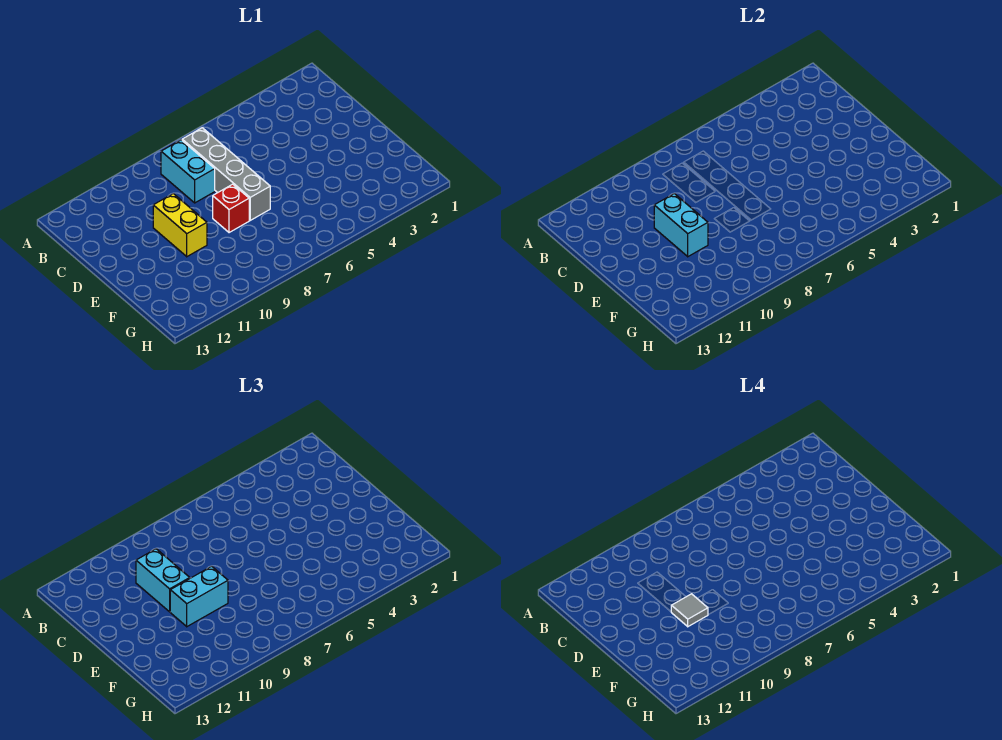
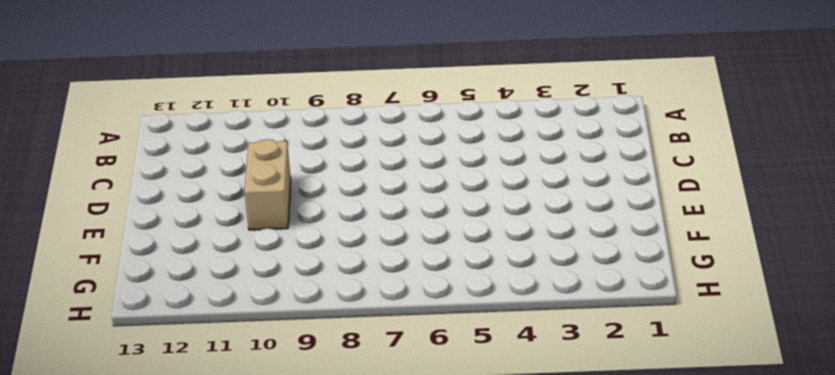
tan brick D10:E10 level 1 -> yellow brick D10:E10 level 1
none -> grey brick B7:E7 level 1
none -> cyan brick B8:C8 level 1

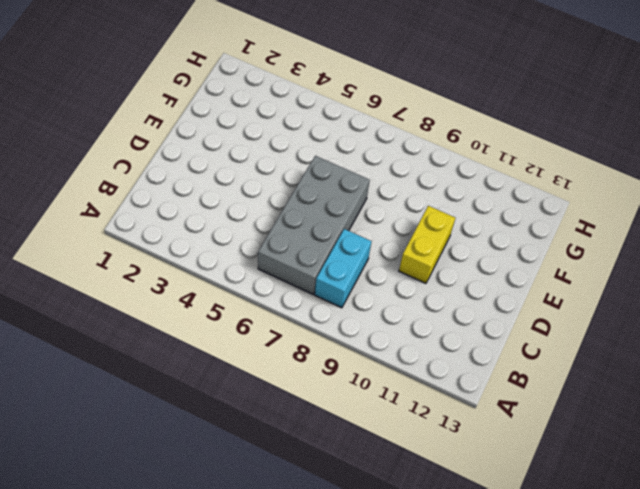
grey brick B6:E7 level 1 -> grey brick B7:E7 level 1
none -> red brick E8 level 1
none -> cyan brick D10:E10 level 2

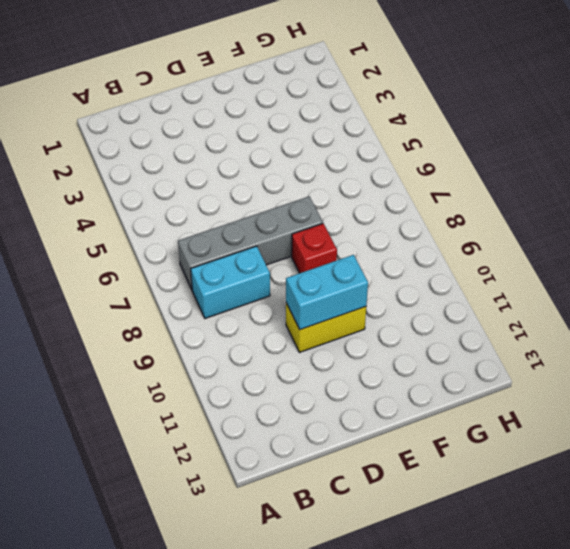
none -> cyan brick C10:D10 level 3
none -> cyan brick E9:E10 level 3

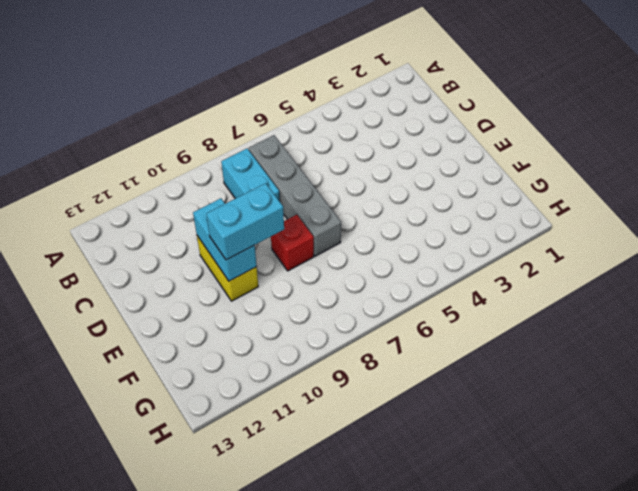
none -> cyan brick C10:D10 level 3
none -> grey tile E10 level 4

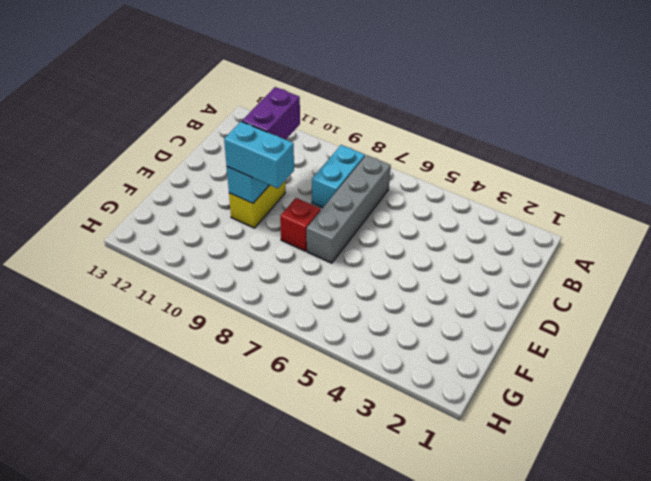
purple brick C10:D10 level 3 -> cyan brick C10:D10 level 3
none -> grey tile E10 level 4

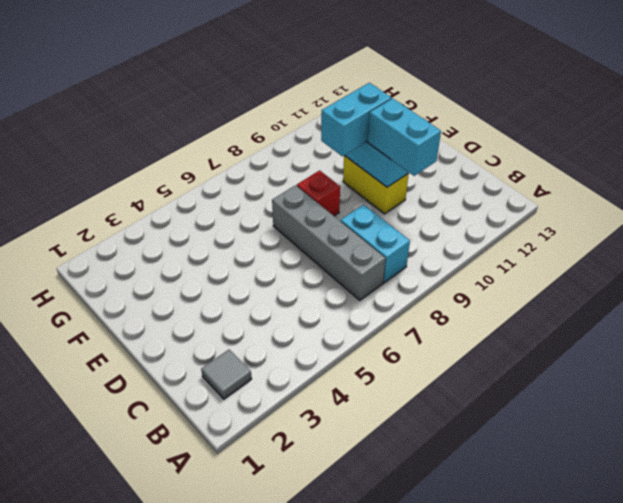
grey tile B2 level 1 -> grey tile E10 level 4

